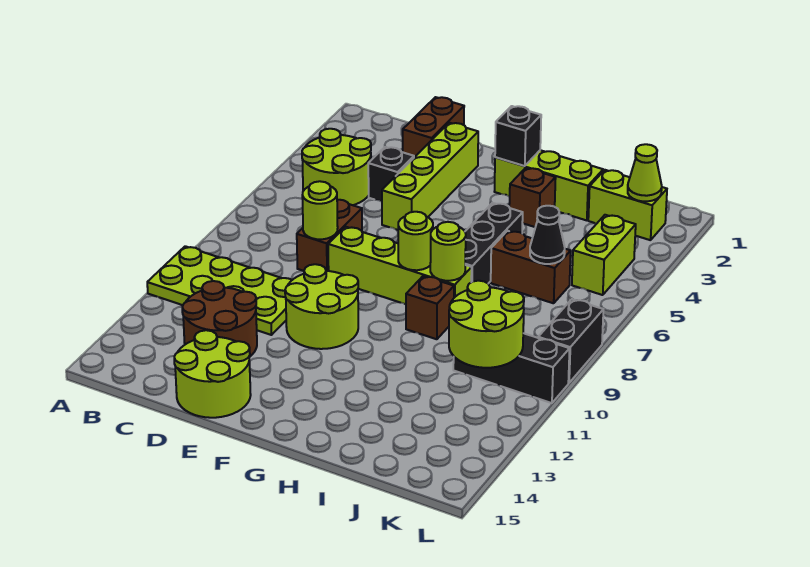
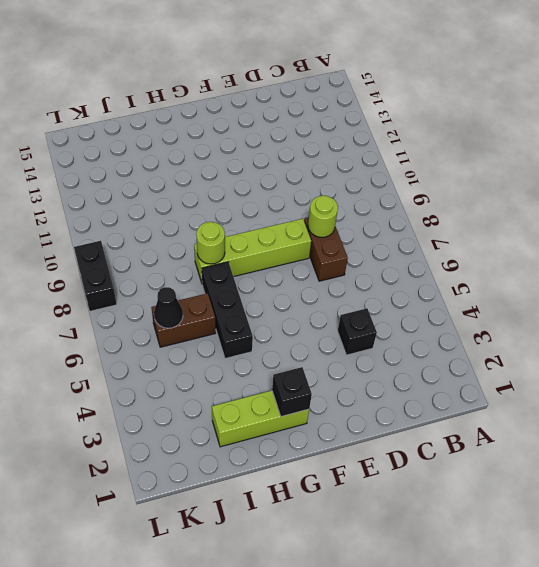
none -> lime plate A10:D11 level 1
none -> lime round brick B4:C5 level 1
none -> brown round brick C12:D13 level 1

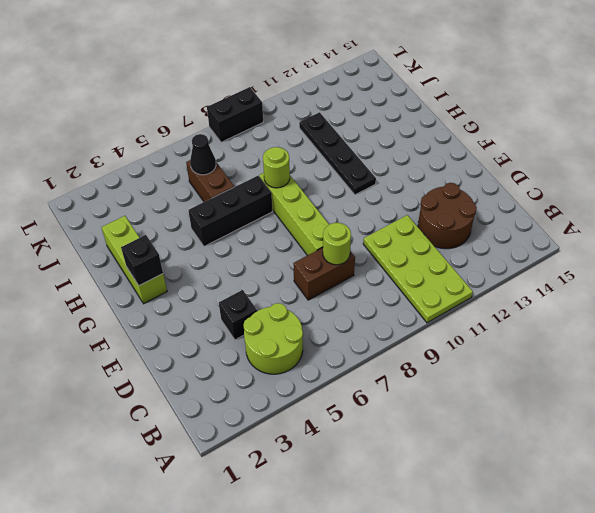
black plate G11:J11 level 1 -> none
none -> brown brick D1:D2 level 1
none -> lime round brick D14:E15 level 1
none -> lime brick E2:E5 level 1

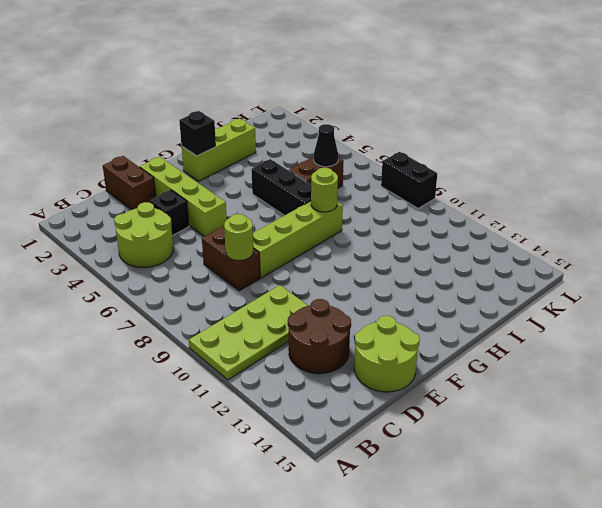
none -> lime round brick E10:F11 level 1
none -> brown brick H3 level 1
none -> brown brick H9 level 1

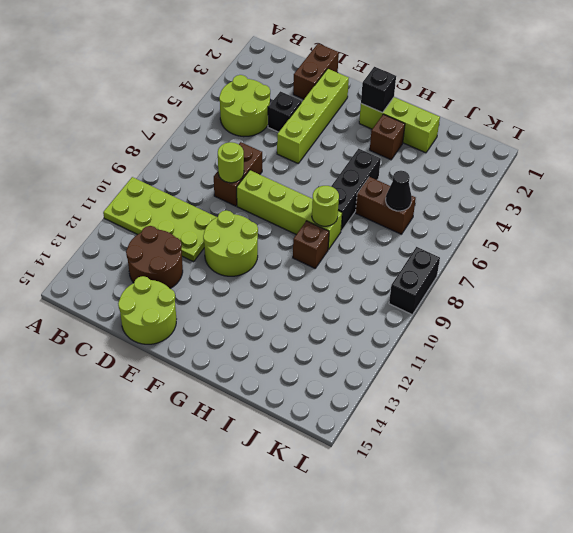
none -> lime brick J2:K2 level 1
none -> black brick J10:L10 level 1
none -> lime brick K4:K5 level 1

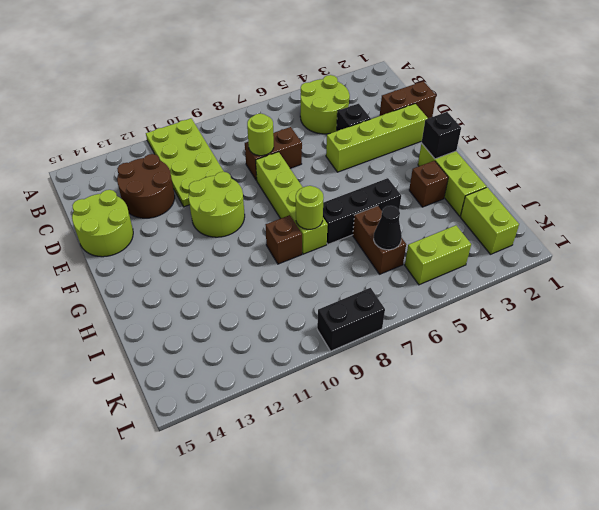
none -> black brick J10:L10 level 1
none -> lime round brick G8 level 2
none -> lime round brick J10:K11 level 2

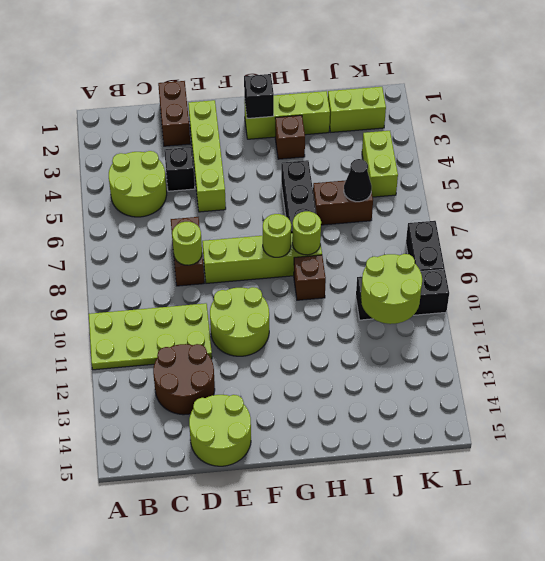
none -> lime cone K2 level 2

